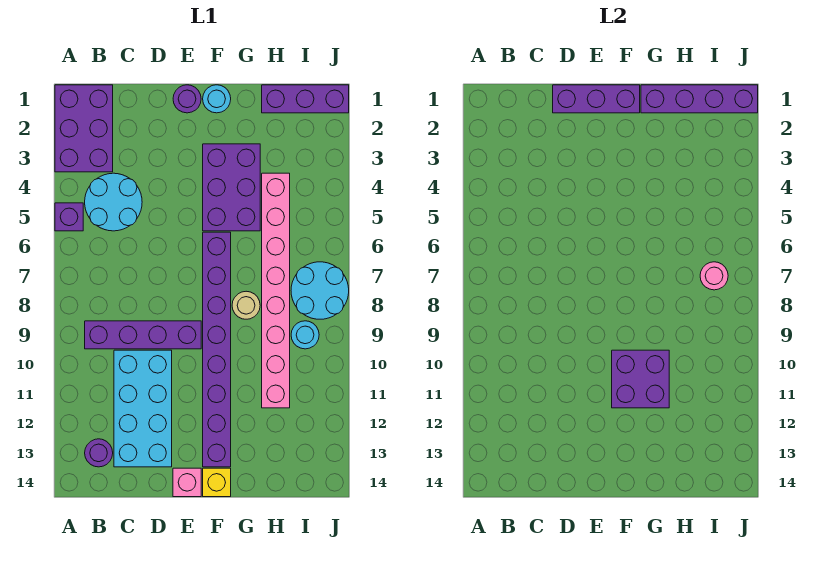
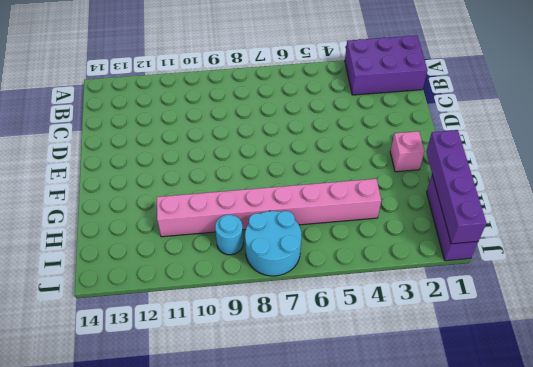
pink brick F2 level 1 -> pink brick E14 level 1
none -> purple brick A5 level 1
none -> cyan round brick B4:C5 level 1
none -> purple brick B9:E9 level 1

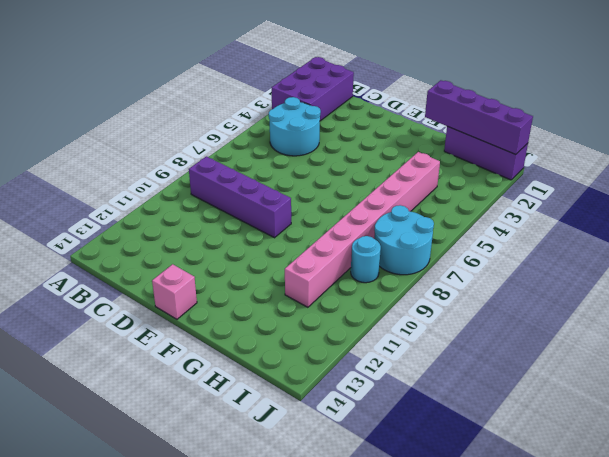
none -> purple brick A5 level 1
none -> purple round brick B13 level 1
none -> cyan brick C10:D13 level 1

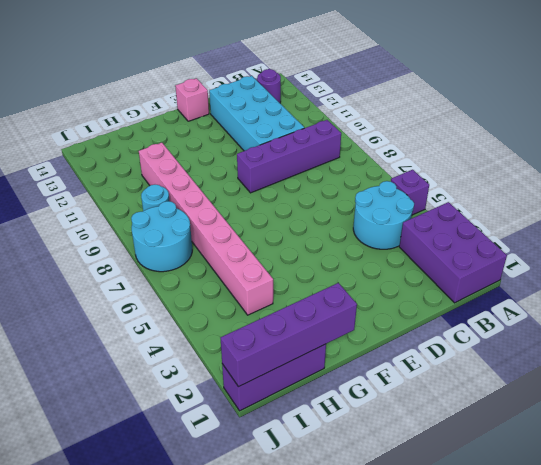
none -> purple round brick E1 level 1
none -> cyan round brick F1 level 1
none -> purple brick F3:G5 level 1

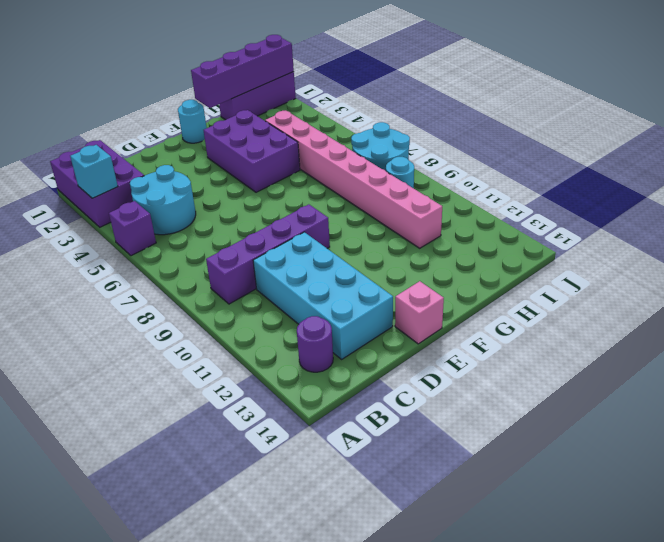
cyan brick A3 level 2 -> none
none -> purple round brick E1 level 1
none -> purple brick F6:F13 level 1
none -> yellow brick F14 level 1

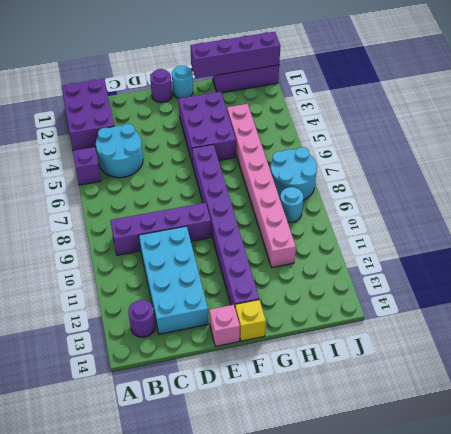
none -> tan round brick G8 level 1
none -> purple brick D1:F1 level 2
none -> purple brick F10:G11 level 2

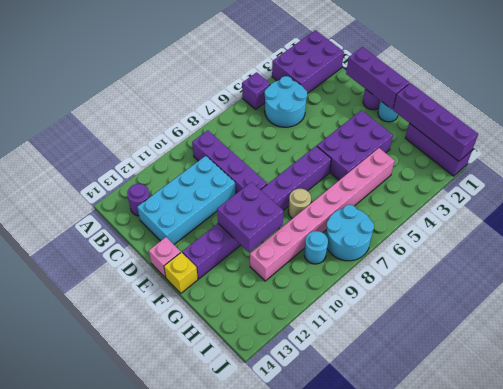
none -> pink round brick I7 level 2

